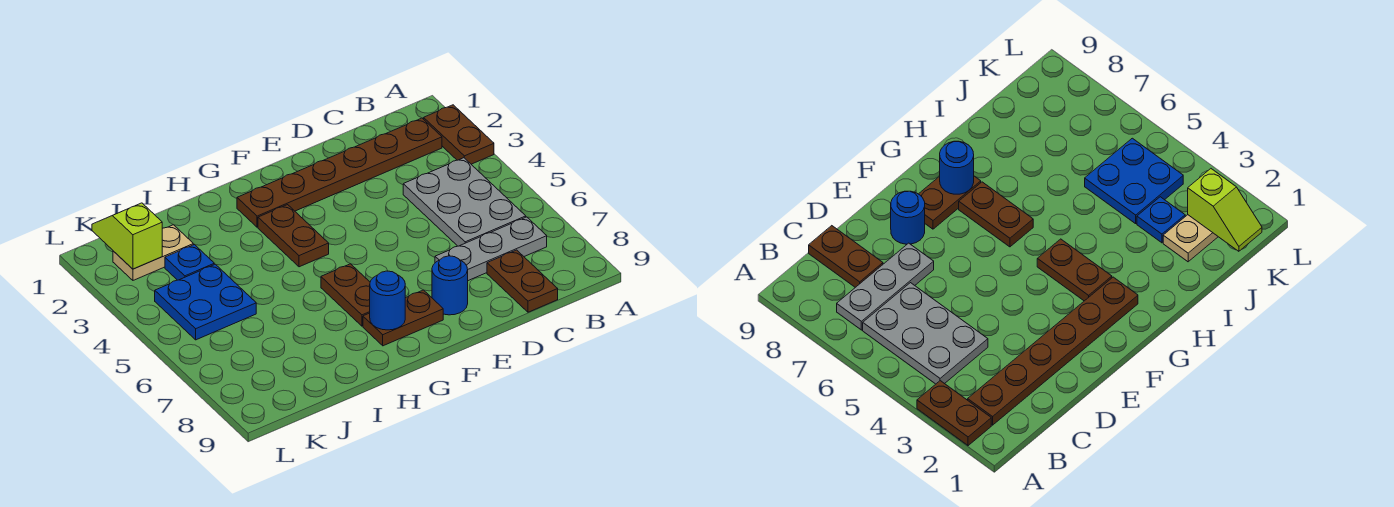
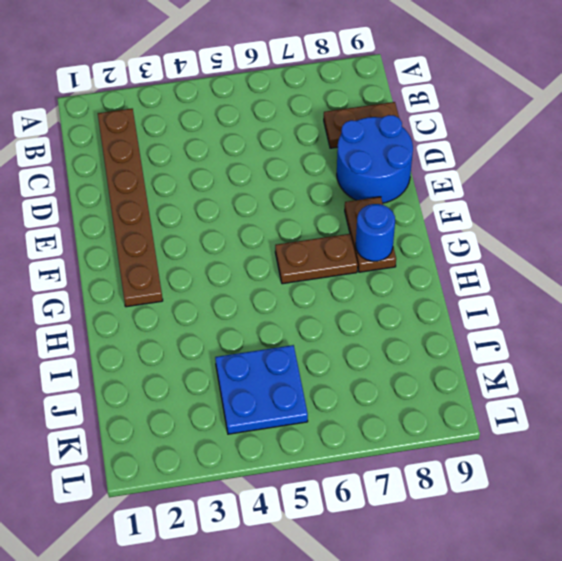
blue round brick D8:E9 level 1 -> blue round brick E8 level 1
none -> brown plate A2:A3 level 1
none -> grey plate B4:C6 level 1
none -> grey plate B7:D7 level 1

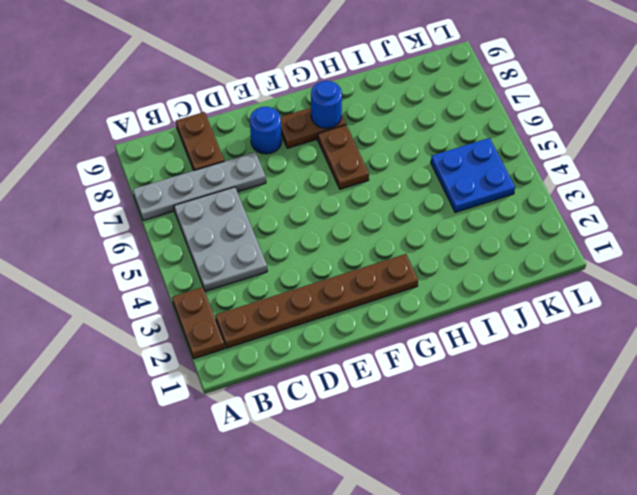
grey plate A7:D7 level 1 -> grey plate B7:D7 level 1
none -> brown plate G3:G4 level 1
none -> tan plate J2:K2 level 1
none -> blue plate J3 level 1

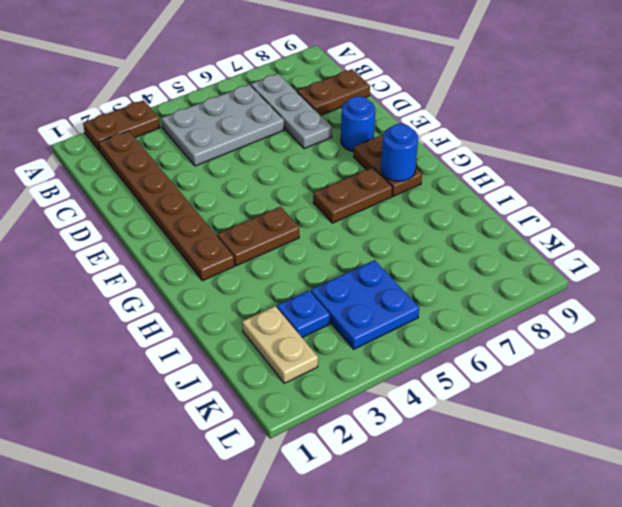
none -> lime slope K1:K2 level 2 top 2

